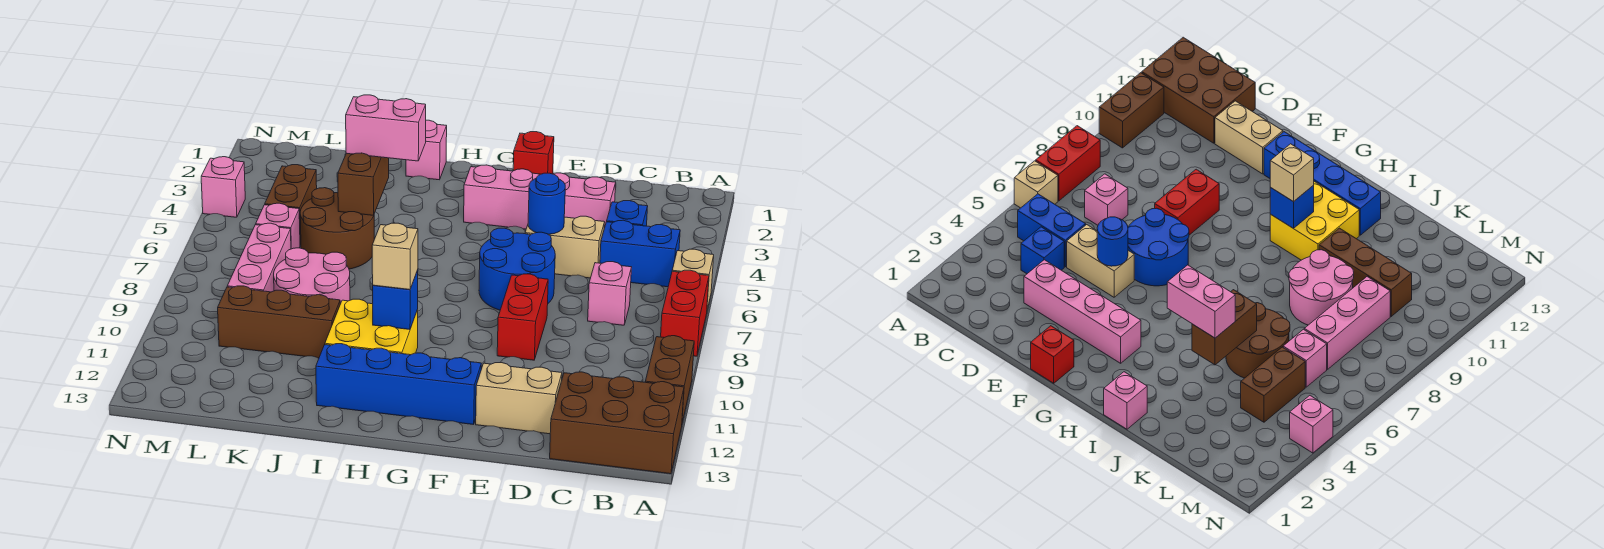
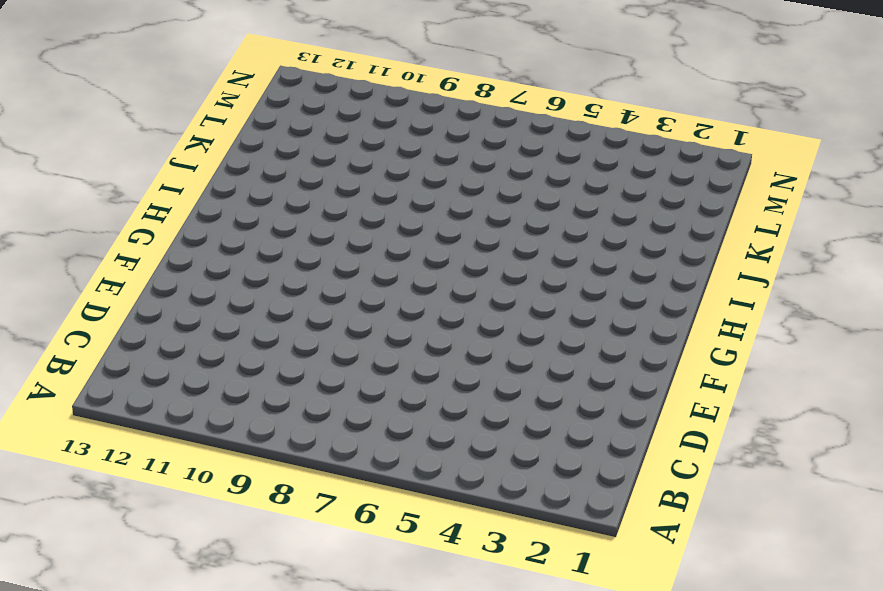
none -> tan brick A6 level 1
none -> red brick A7:A8 level 1
none -> brown brick A10:A11 level 1

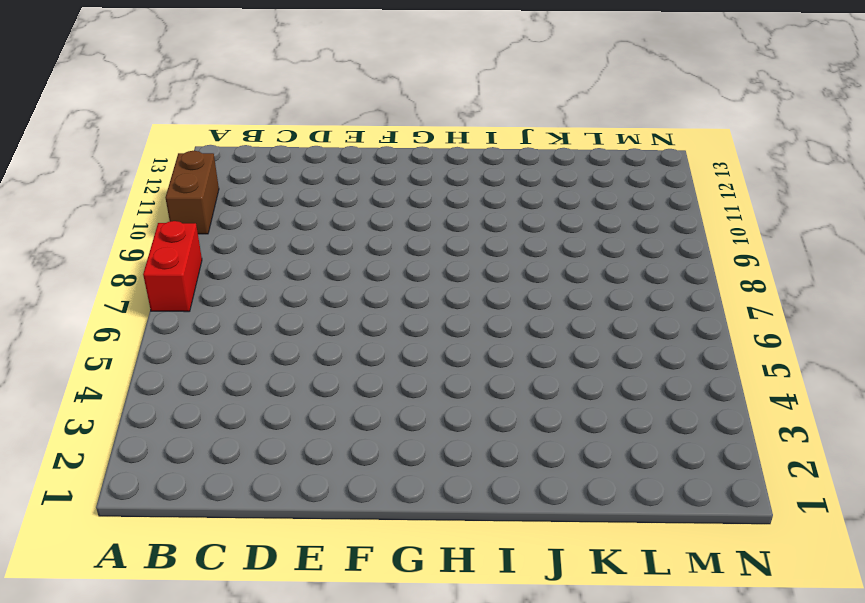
none -> tan brick A6 level 1
none -> brown brick A12:C13 level 1
none -> blue brick B5:C5 level 1

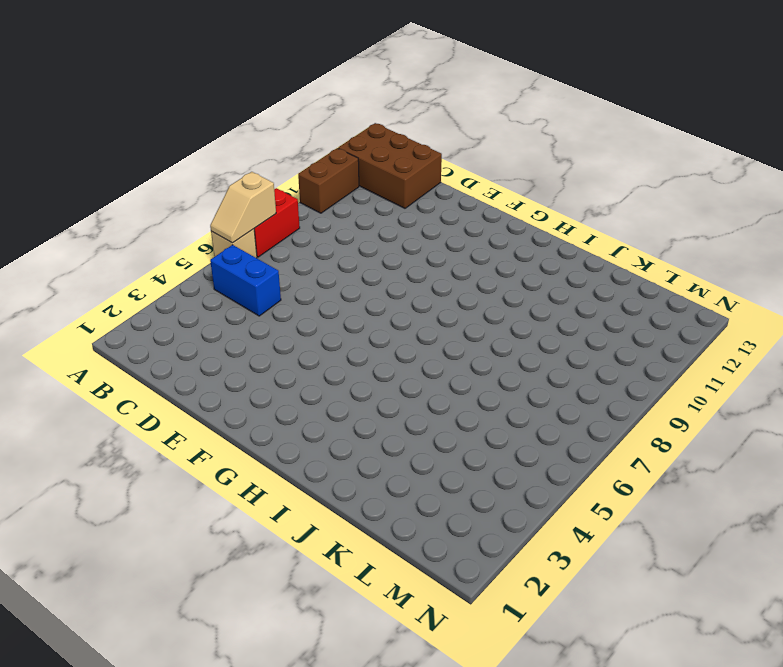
tan slope A6:A7 level 2 top 7 -> none
none -> blue brick C4 level 1
none -> pink brick C7 level 1
none -> pink brick D3:G3 level 1

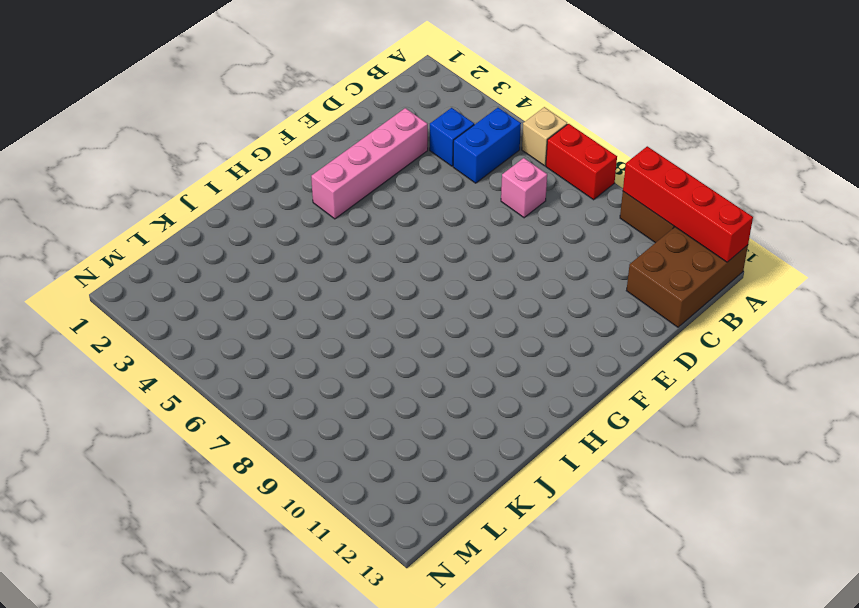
red brick A10:A13 level 2 -> none
none -> tan brick D5:E5 level 1
none -> tan brick D12:E12 level 1
none -> blue round brick E6:F7 level 1

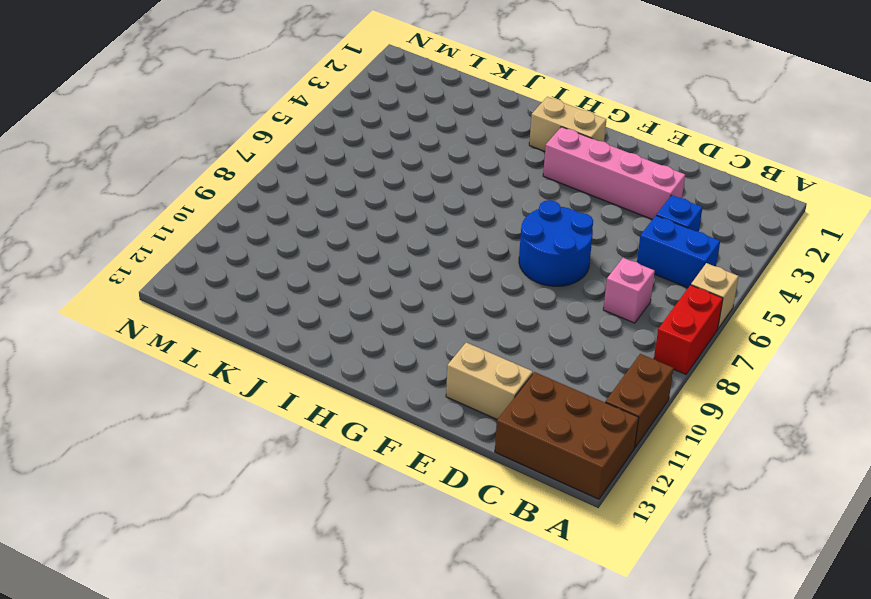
tan brick G2:H2 level 1 -> tan brick D5:E5 level 1
none -> red brick E8:E9 level 1
none -> red brick F1 level 1
none -> blue brick F12:I12 level 1

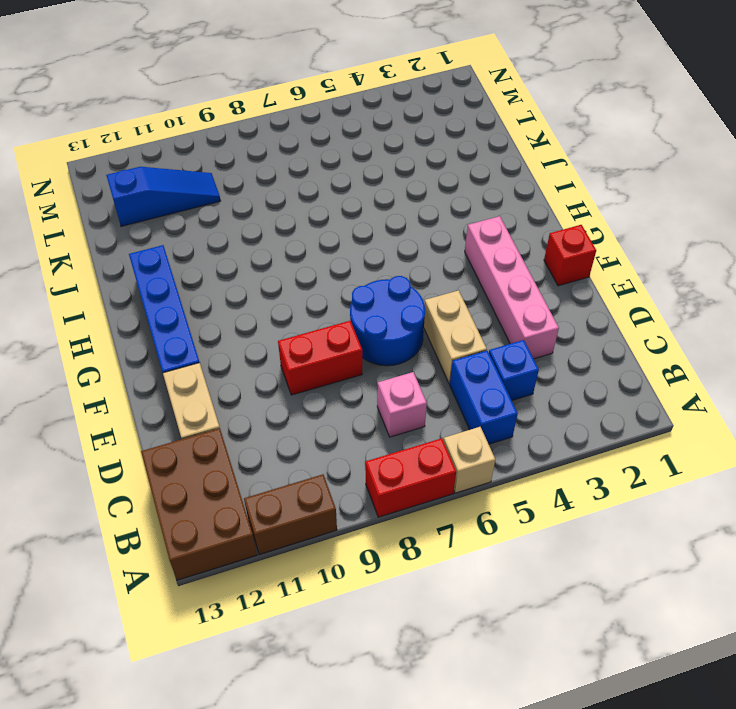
blue slope L10:L12 level 1 top 12 -> brown brick J10:L10 level 1
none -> yellow brick H10:I11 level 1
none -> pink brick I1 level 1
none -> brown round brick J5:K6 level 1

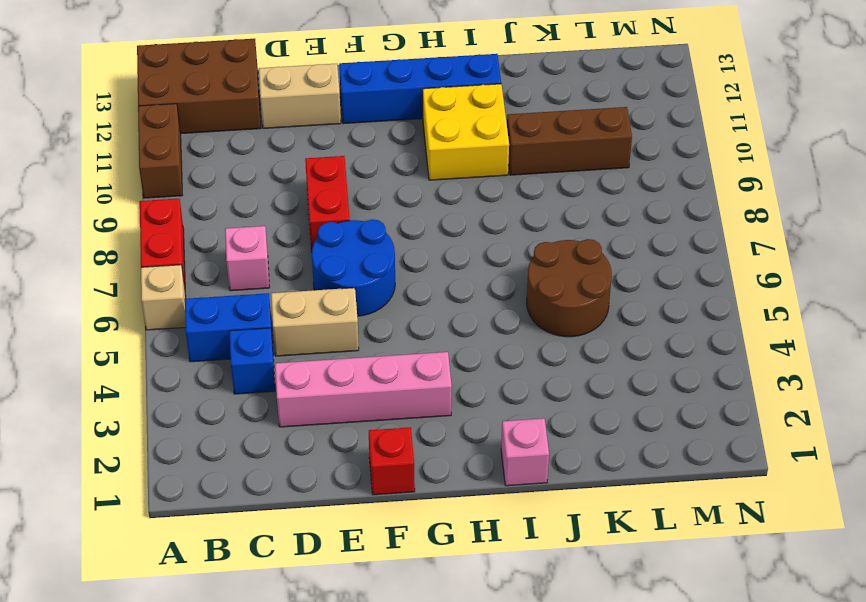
none -> pink round brick J8:K9 level 1
none -> brown brick L4:L5 level 1
none -> pink brick L6 level 1

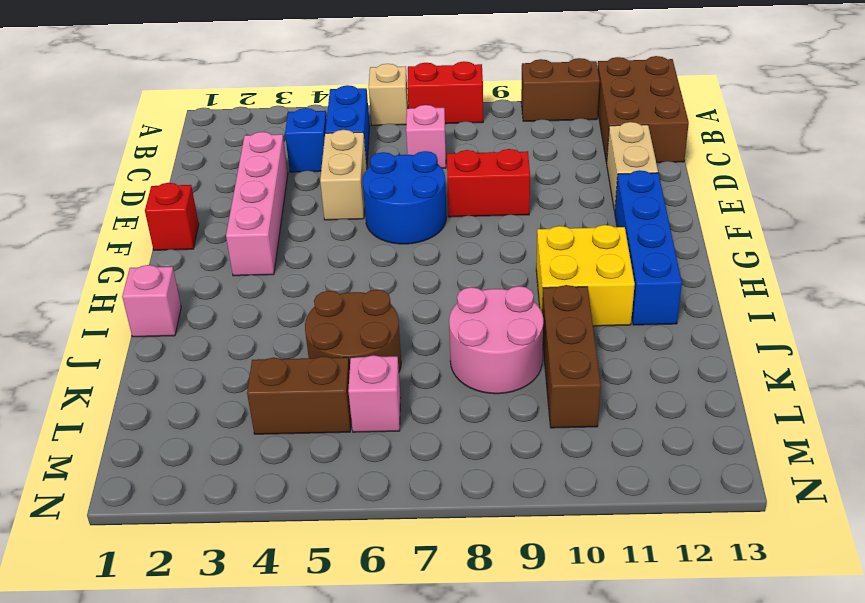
none -> pink brick L7:L9 level 1
none -> pink brick N4 level 1
none -> blue round brick E5 level 2

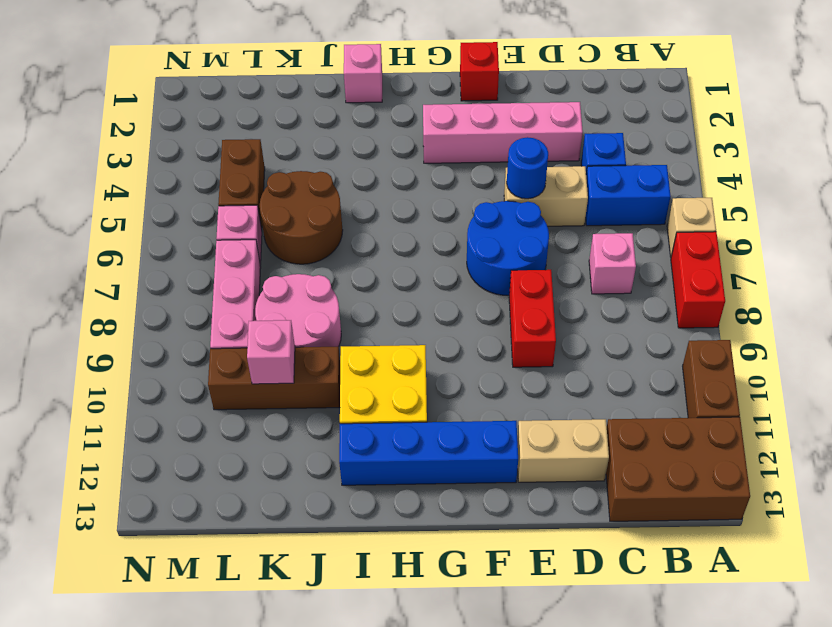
pink brick K10 level 2 -> pink brick N4 level 1
none -> blue brick H10 level 2
none -> brown brick J4:J5 level 2
none -> tan brick H10 level 3

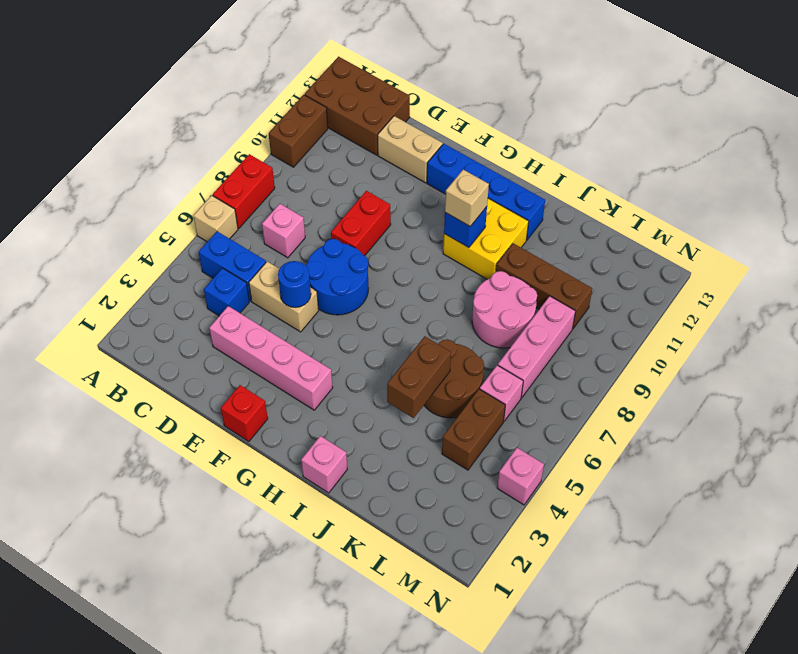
none -> pink brick I4:J4 level 3

